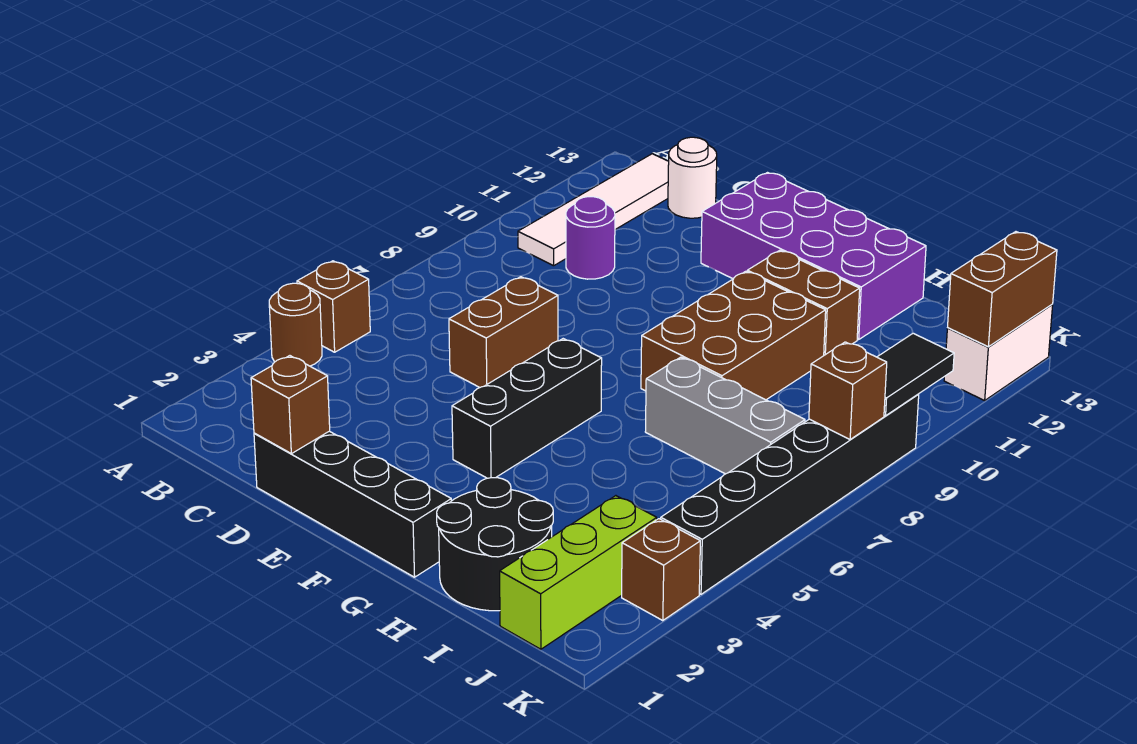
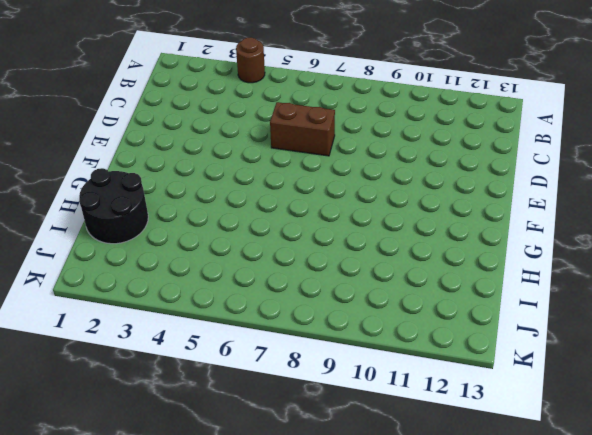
none -> brown brick A5 level 1
none -> white tile B10:B13 level 1
none -> purple round brick C10 level 1

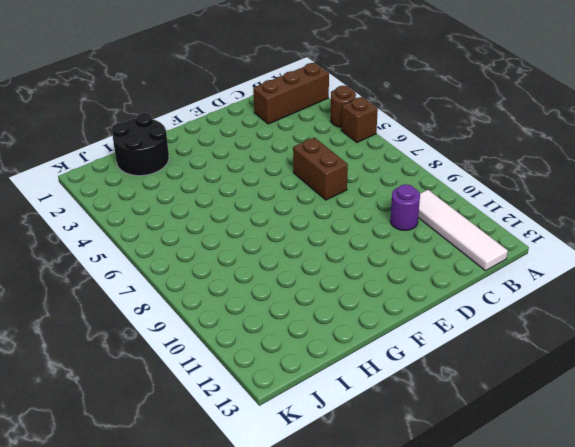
brown brick A2:C2 level 1 -> none
none -> white round brick C13 level 1
none -> black brick D1:G1 level 1
none -> purple brick E12:H13 level 1

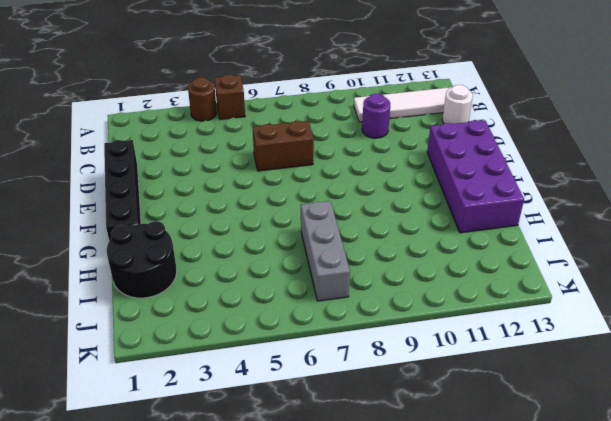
none -> black brick F4:F6 level 1
none -> brown brick G8:H10 level 1
none -> brown brick G11:H11 level 1

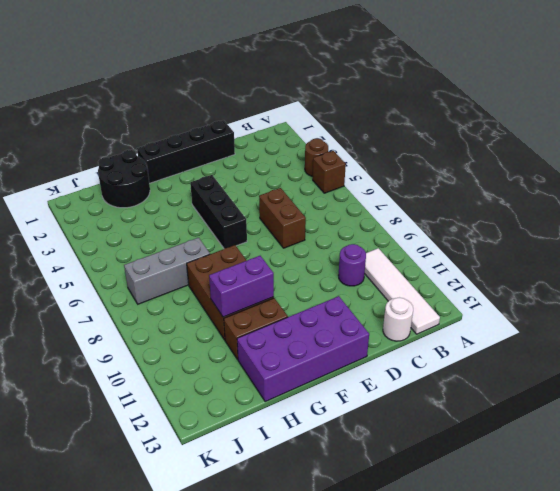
purple brick G10:H10 level 2 -> none
none -> lime brick J1:J3 level 1
none -> brown brick K3 level 1
none -> black brick K4:K9 level 1

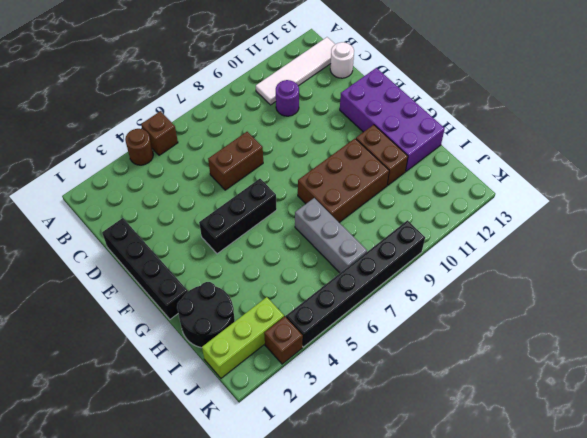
none -> white brick K12:K13 level 1
none -> brown brick D1 level 2
none -> brown brick K8 level 2

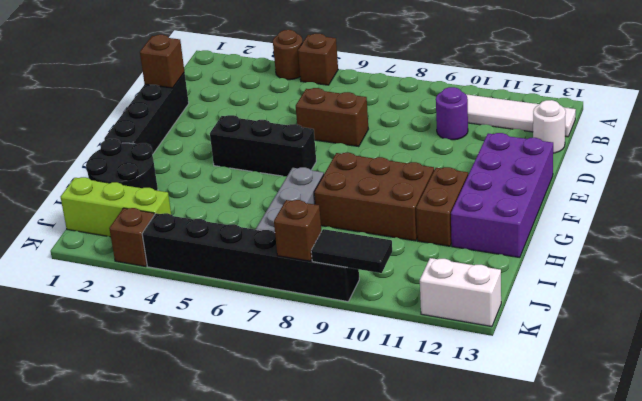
none -> brown brick K12:K13 level 2

